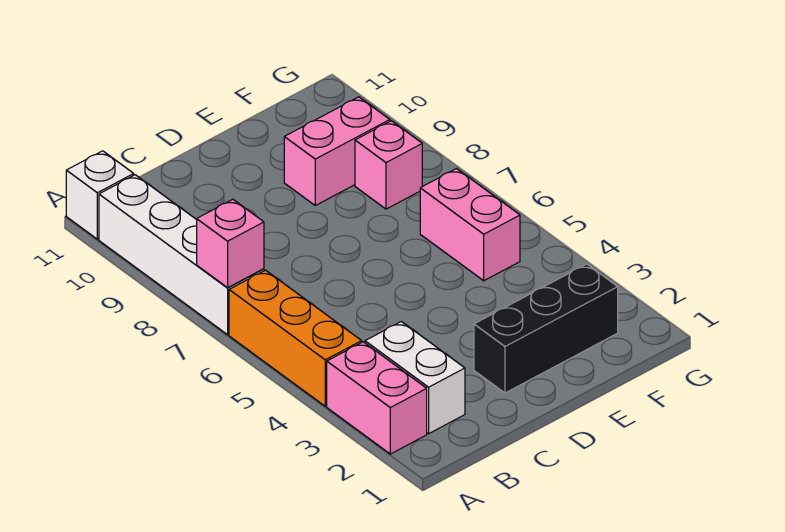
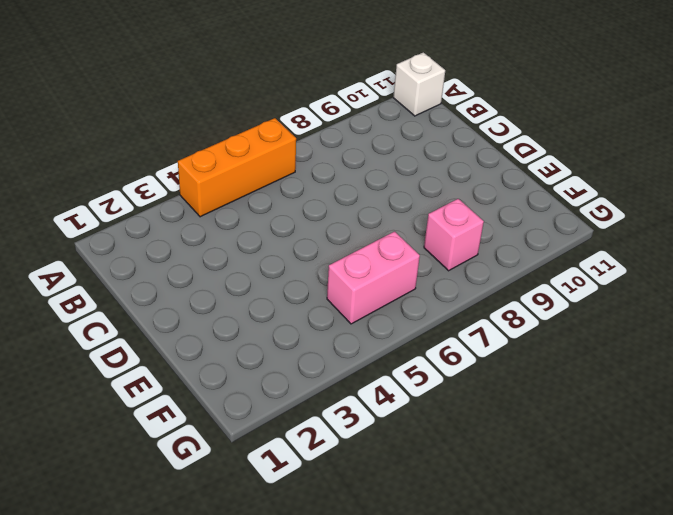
none -> pink brick A2:A3 level 1
none -> white brick A7:A10 level 1

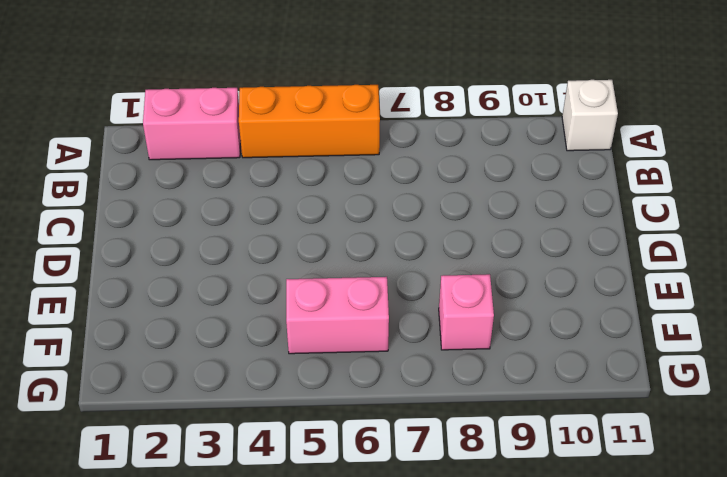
none -> white brick A7:A10 level 1
none -> white brick B2:B3 level 1

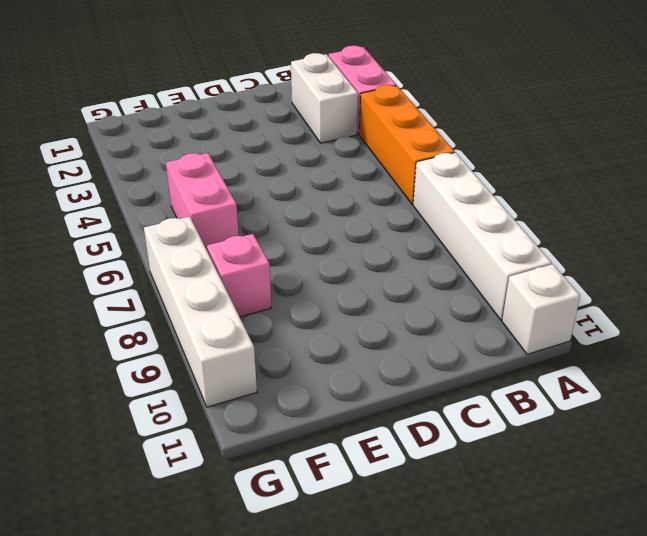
white brick G7:G10 level 1 -> none
none -> black brick D2:F2 level 1
none -> pink brick E9:F9 level 1

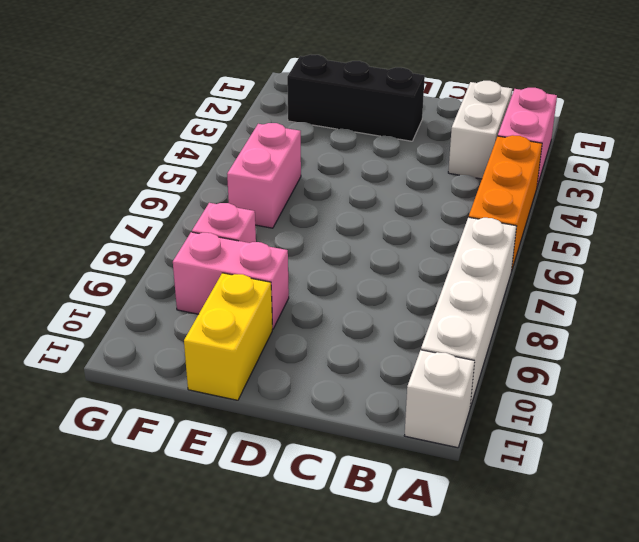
yellow brick E10:E11 level 1 -> none
none -> pink brick A7 level 2

